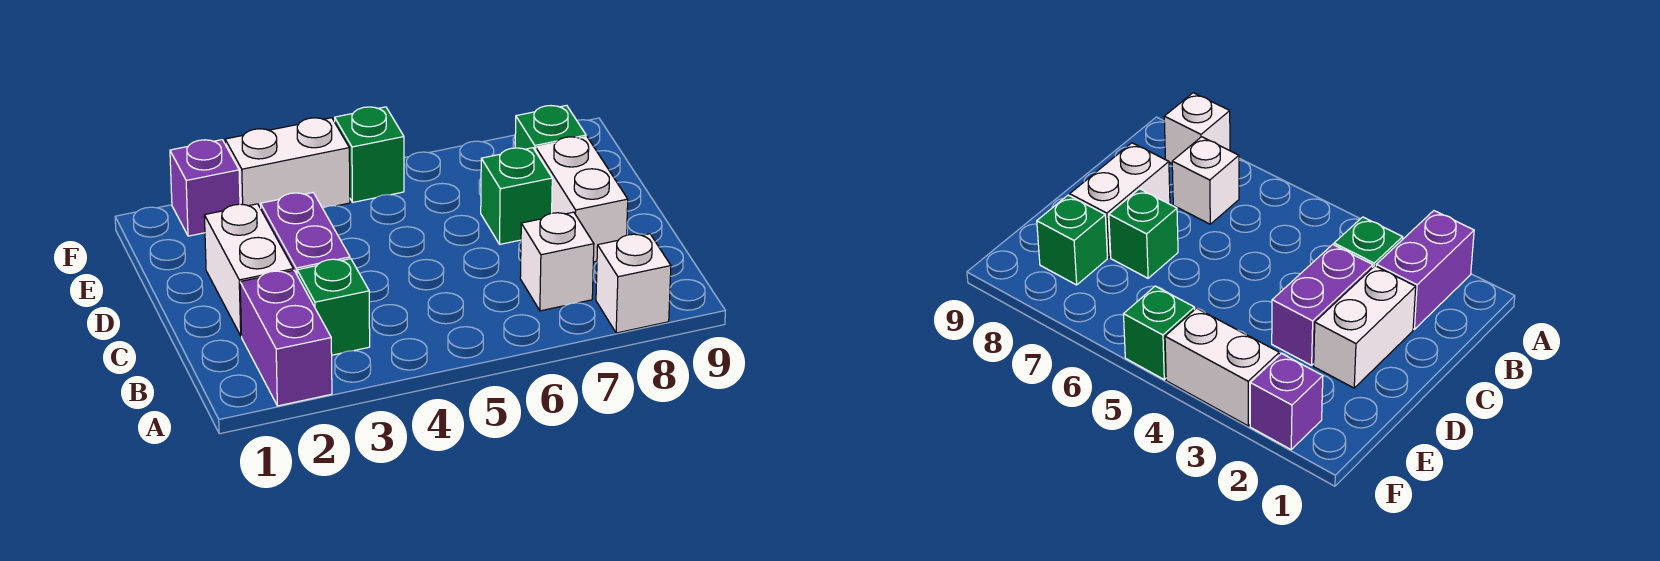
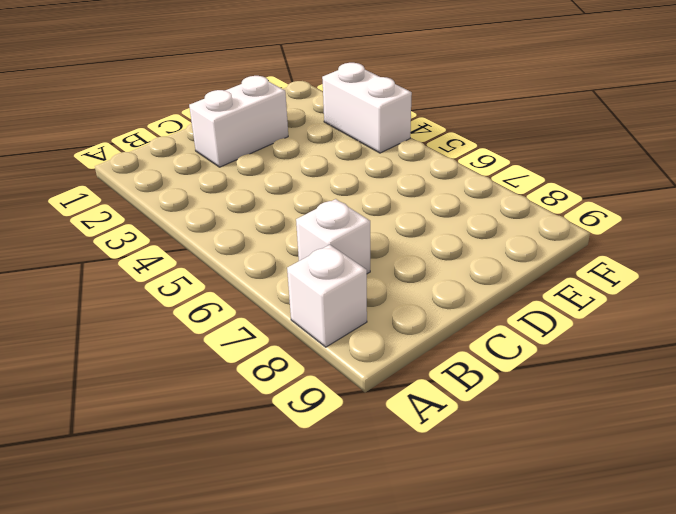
none -> purple brick A2:B2 level 1
none -> green brick B3 level 1
none -> purple brick C3:D3 level 1

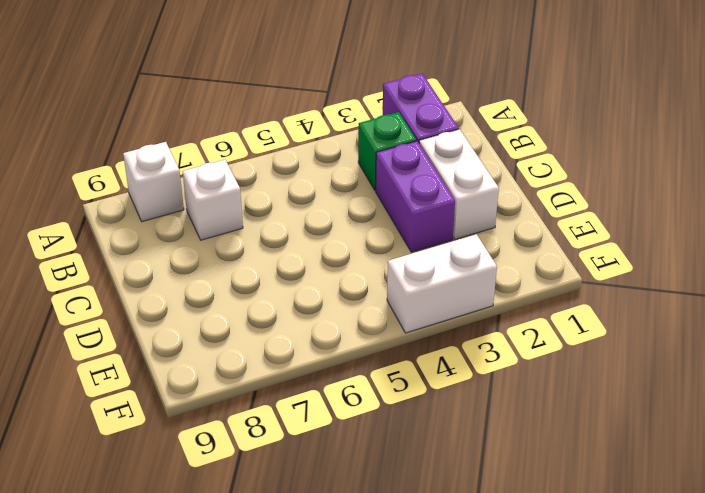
none -> white brick C8:D8 level 1
none -> green brick D7 level 1
none -> green brick E8 level 1

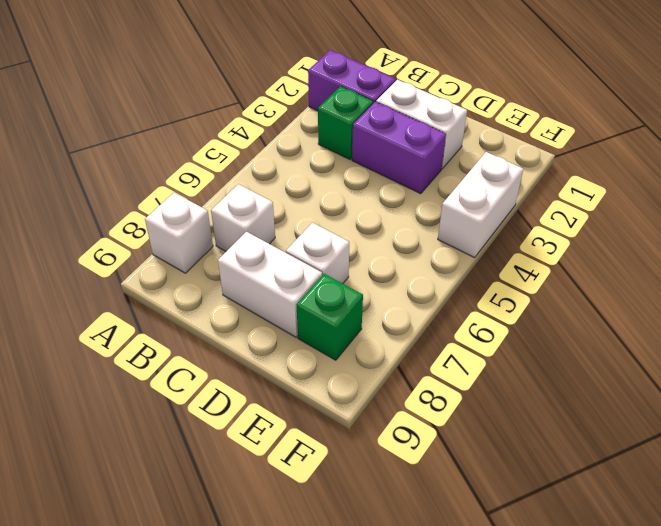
white brick D7 level 1 -> green brick D7 level 1
none -> purple brick F2 level 1
none -> green brick F5 level 1

